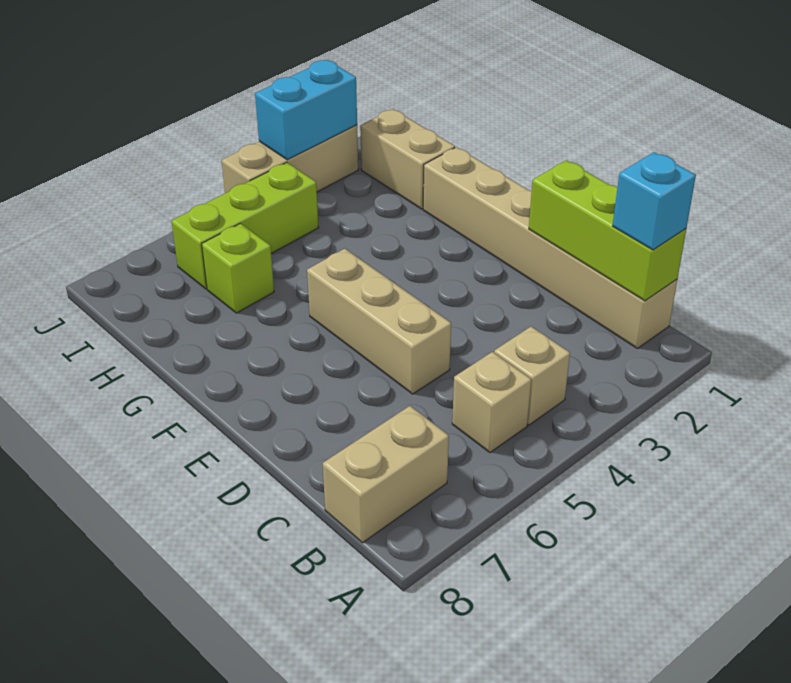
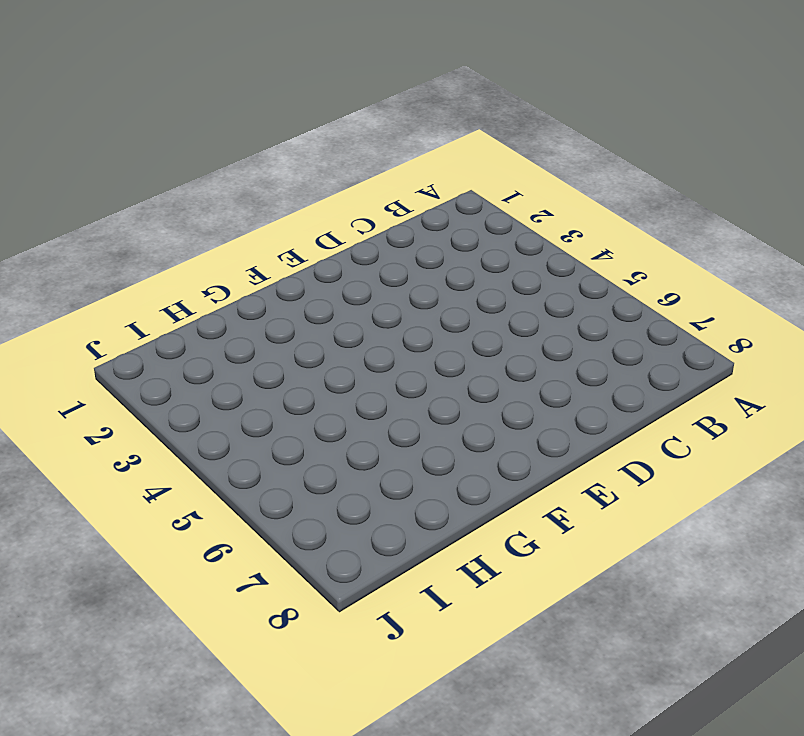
none -> tan brick B1:G1 level 1
none -> tan brick B4 level 1
none -> tan brick B5 level 1

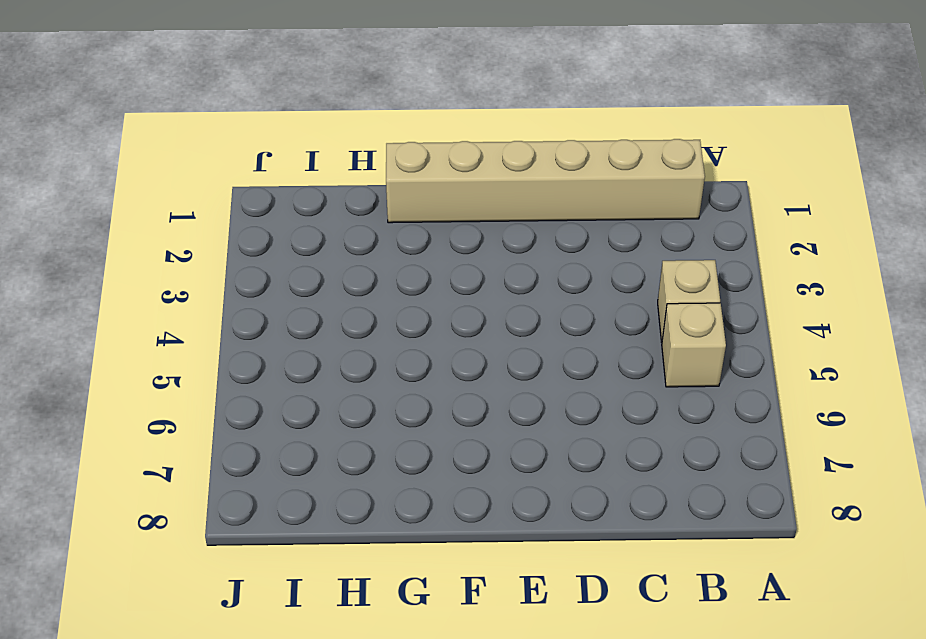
none -> tan brick B7:B8 level 1
none -> tan brick D5:F5 level 1
none -> tan brick H1:I1 level 1

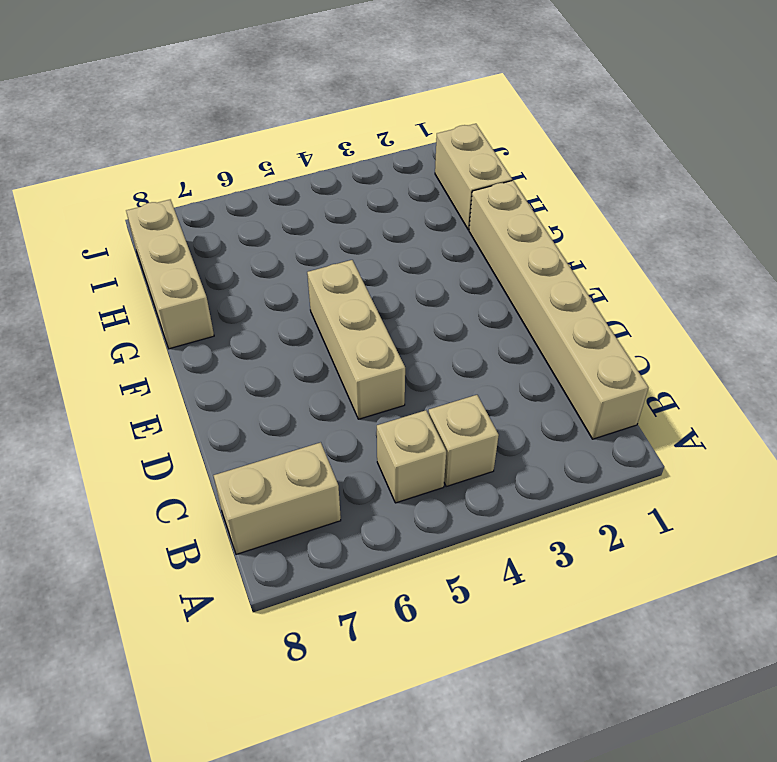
tan brick G8:I8 level 1 -> tan brick J2:J4 level 1
none -> lime brick H6 level 1
none -> lime brick I4:I6 level 1
none -> lime brick B1:D1 level 2

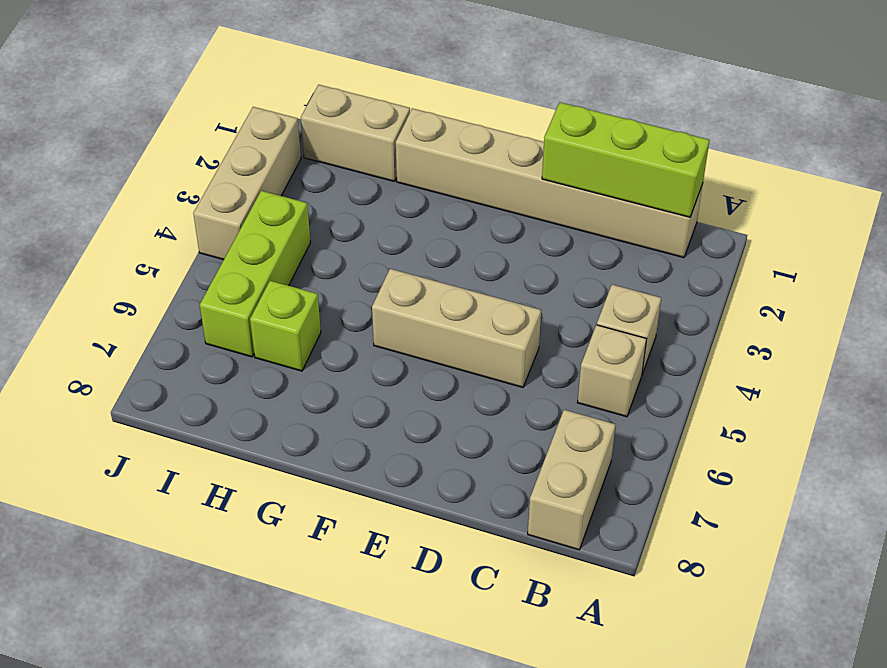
none -> cyan brick J2:J3 level 2
none -> cyan brick B1 level 3

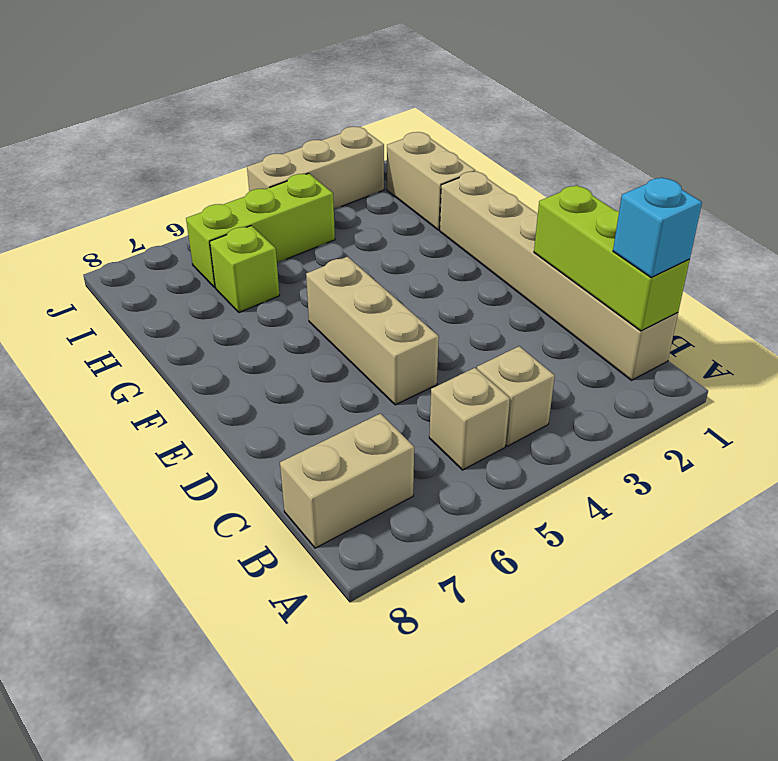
none -> cyan brick J2:J3 level 2

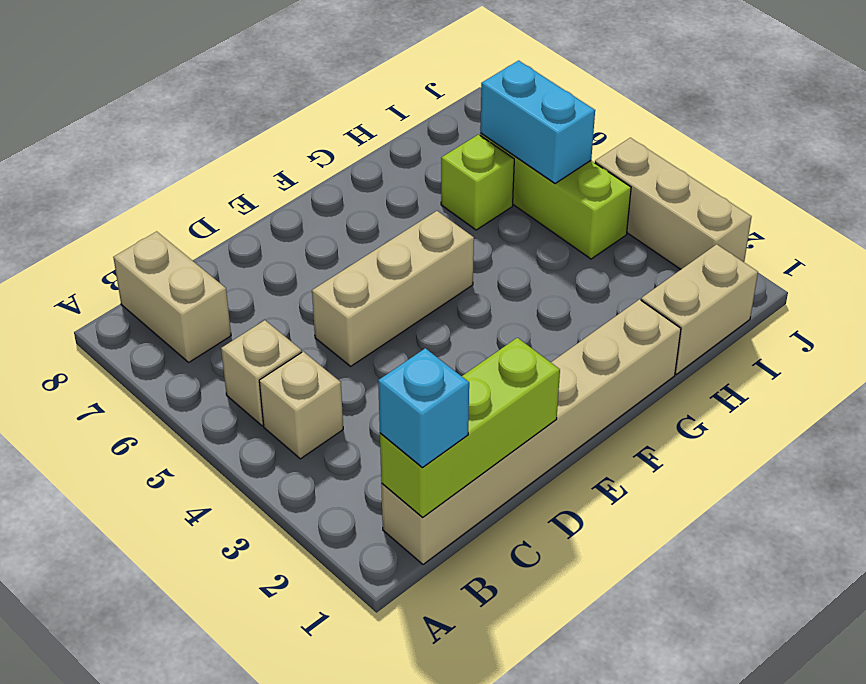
cyan brick I5:I6 level 2 -> cyan brick J2:J3 level 2

